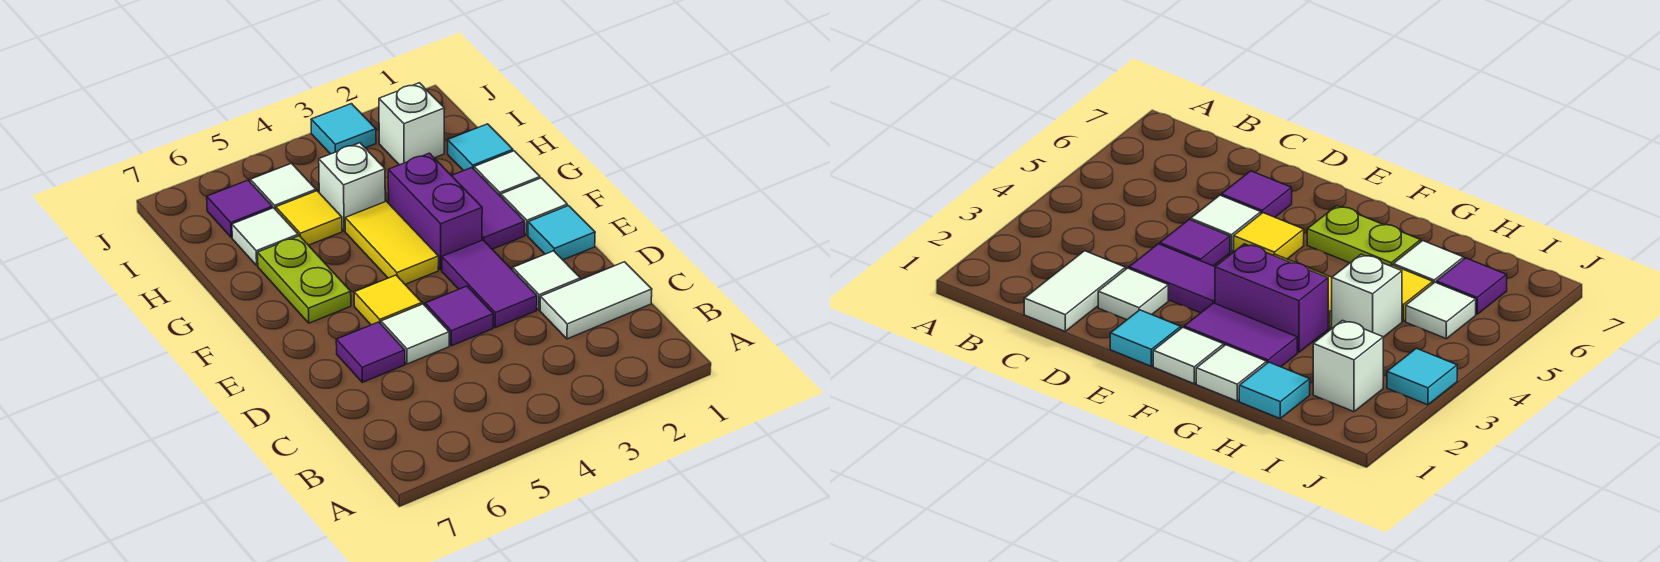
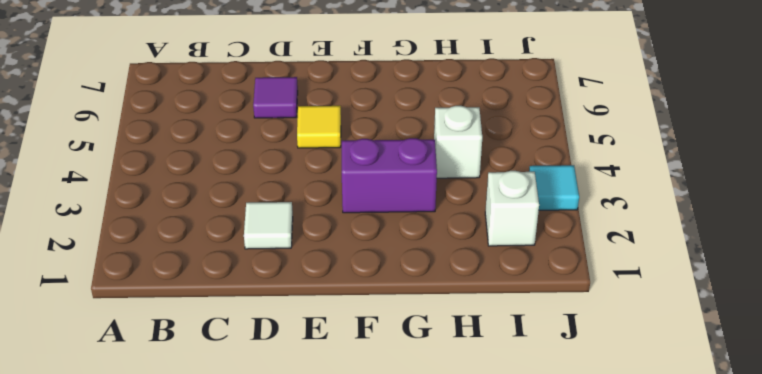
none -> white tile C1:C2 level 1
none -> purple tile D3:E3 level 1
none -> purple tile D4 level 1

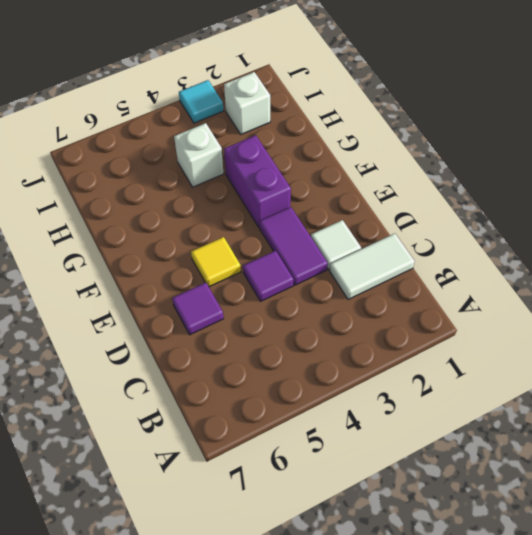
none -> white tile D5 level 1
none -> cyan tile E1 level 1
none -> white tile F1 level 1

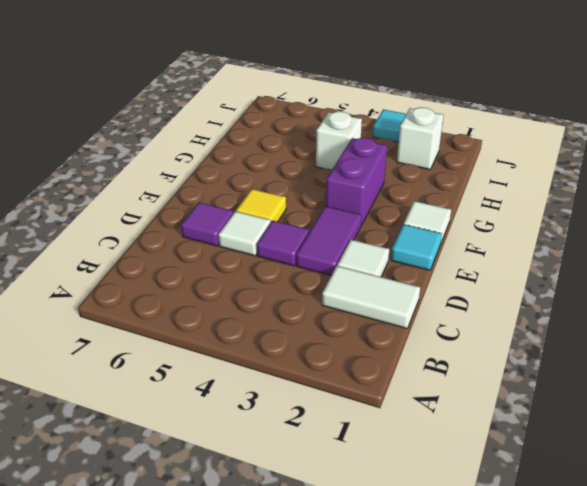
none -> purple tile F2:G2 level 1
none -> yellow tile F4:G4 level 1
none -> lime plate F6:G6 level 1

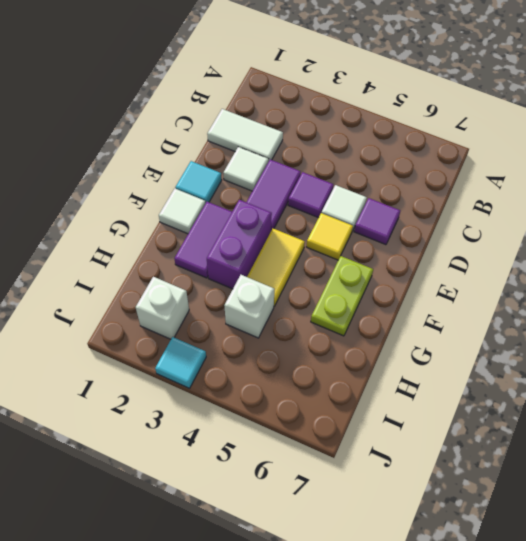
none -> white tile G1 level 1
none -> cyan tile H1 level 1
none -> yellow tile H5 level 1

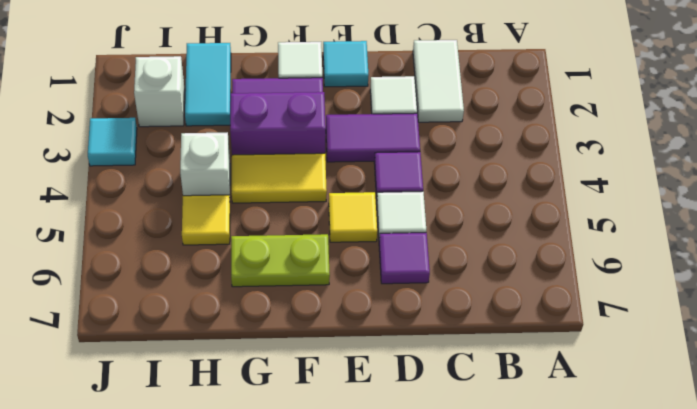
cyan tile H1:H2 level 1 -> cyan tile H1 level 1
none -> white tile G1 level 1
none -> white tile H6 level 1
none -> white tile I5 level 1

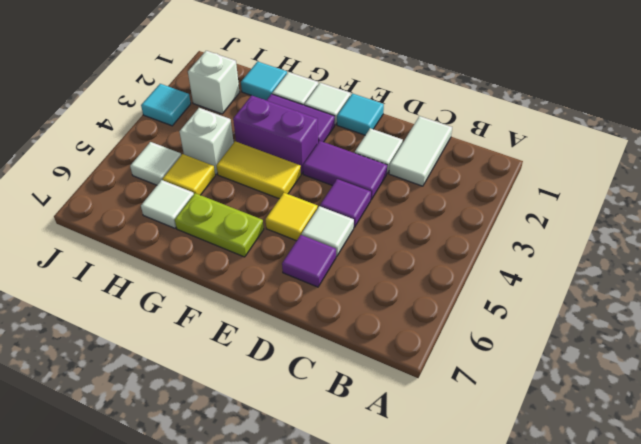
none -> purple tile I6 level 1

